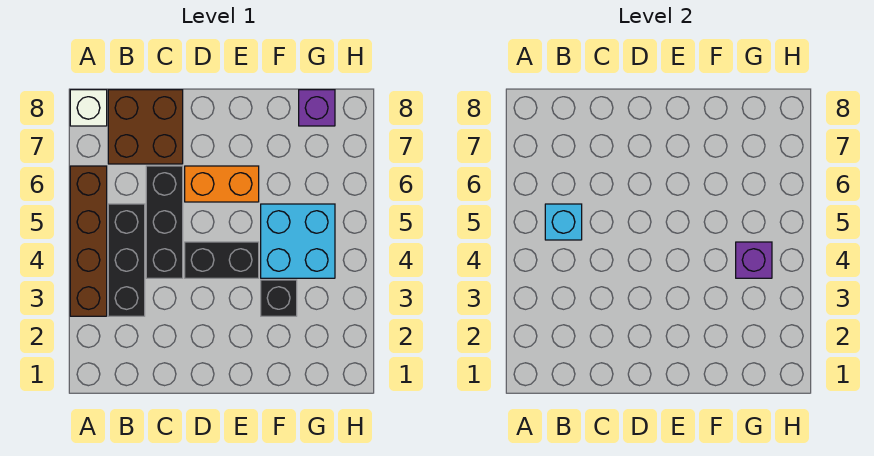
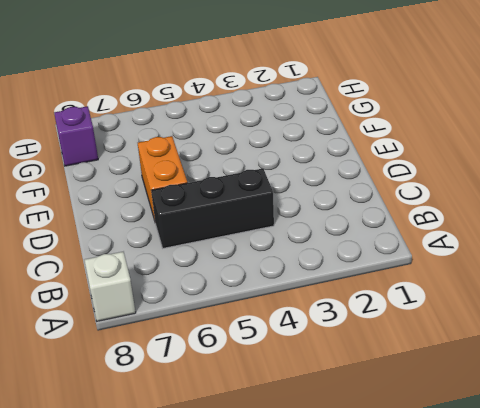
none -> brown brick A3:A6 level 1
none -> black brick B3:B5 level 1
none -> brown brick B7:C8 level 1

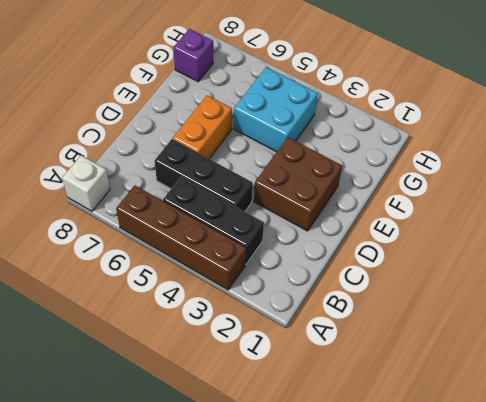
brown brick D2:E3 level 1 -> brown brick B7:C8 level 1
none -> black brick D4:E4 level 1
none -> black brick F3 level 1
none -> cyan brick B5 level 2

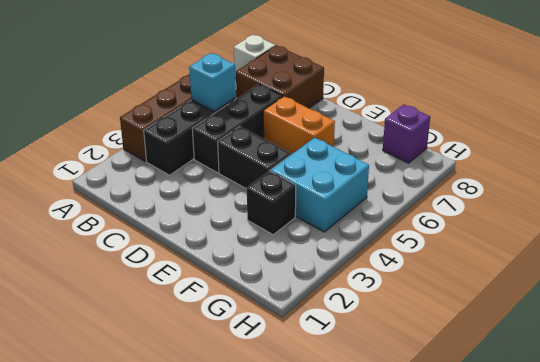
none -> purple brick G4 level 2

